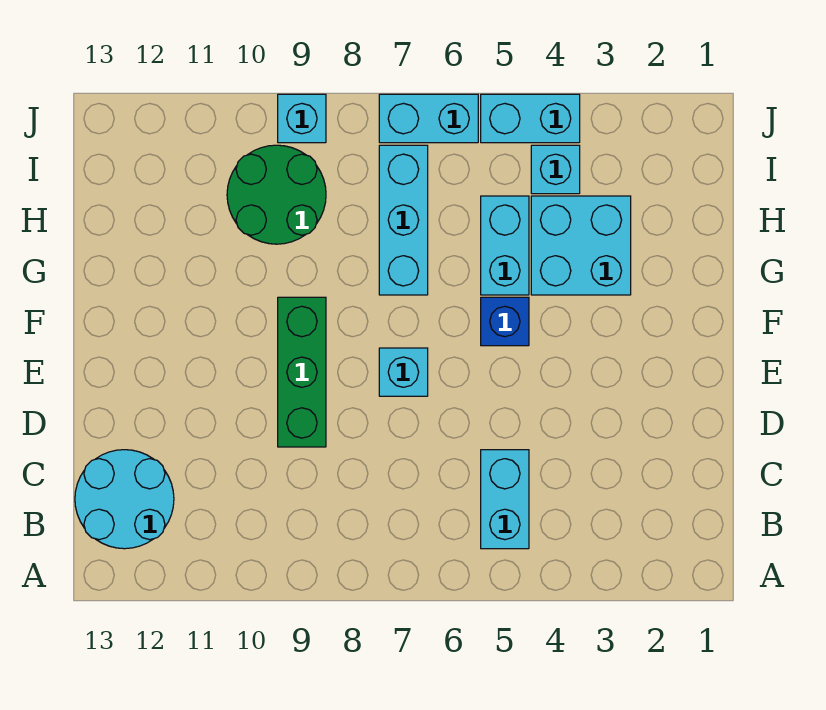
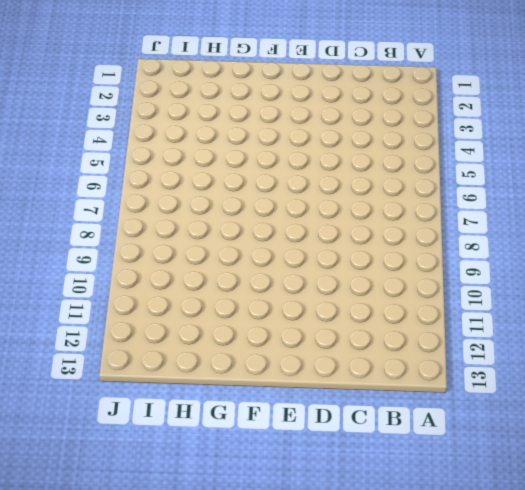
none -> cyan brick B5:C5 level 1
none -> cyan round brick B12:C13 level 1
none -> green brick D9:F9 level 1

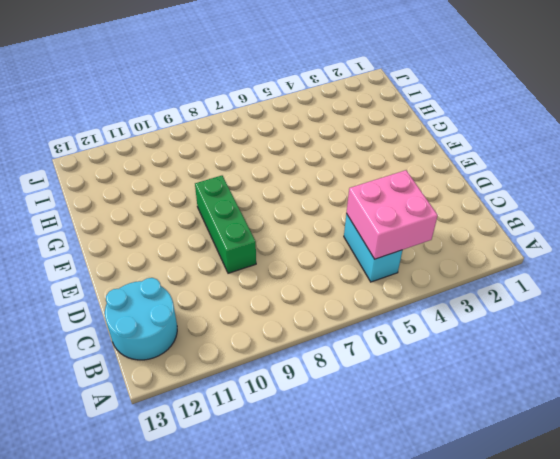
pink brick B4:C5 level 2 -> none
none -> cyan brick E7 level 1
none -> blue brick F5 level 1
none -> cyan brick G3:H4 level 1

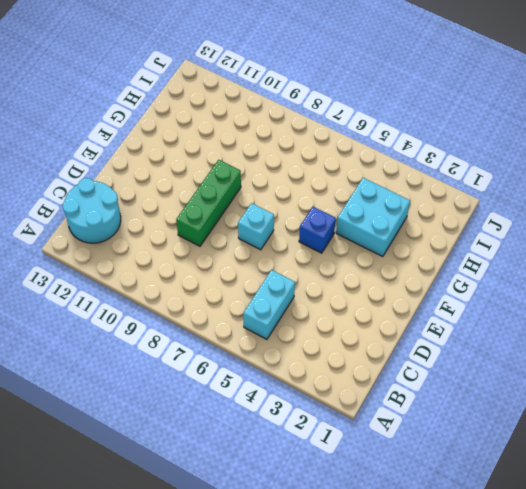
none -> cyan brick G5:H5 level 1
none -> cyan brick G7:I7 level 1
none -> green round brick H9:I10 level 1

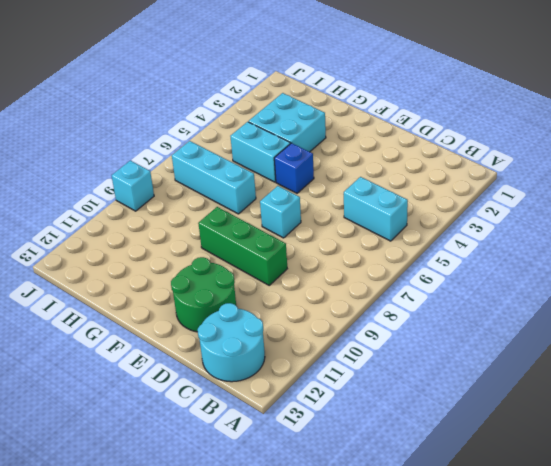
green round brick D11:E12 level 1 -> green round brick H9:I10 level 1
none -> cyan brick I4 level 1
none -> cyan brick J4:J5 level 1
none -> cyan brick J6:J7 level 1

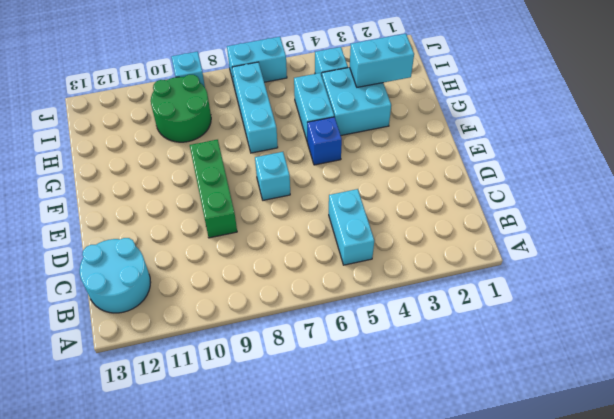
cyan brick H2:H3 level 2 -> cyan brick J4:J5 level 1

